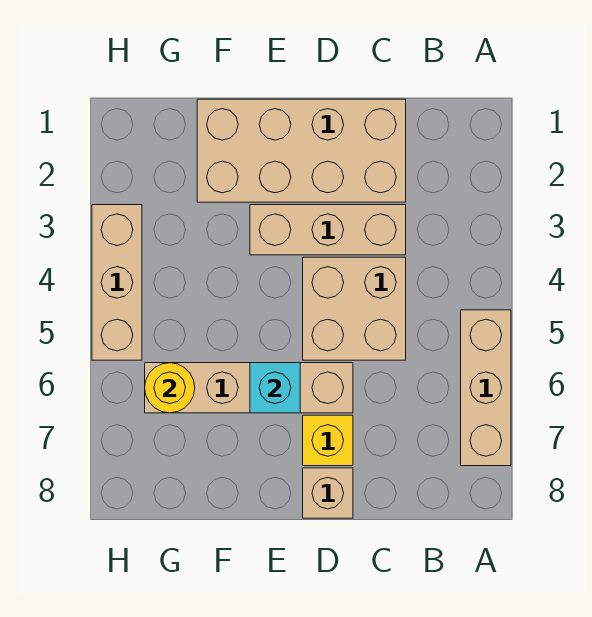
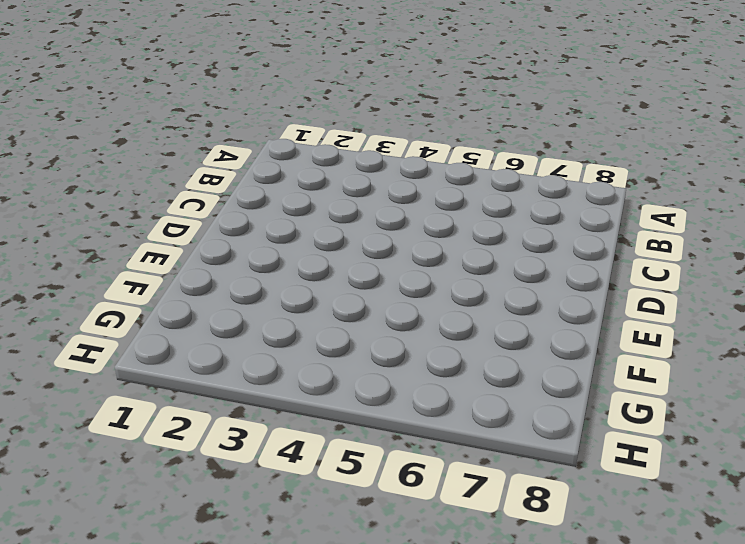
none -> tan brick A5:A7 level 1
none -> tan brick C1:F2 level 1

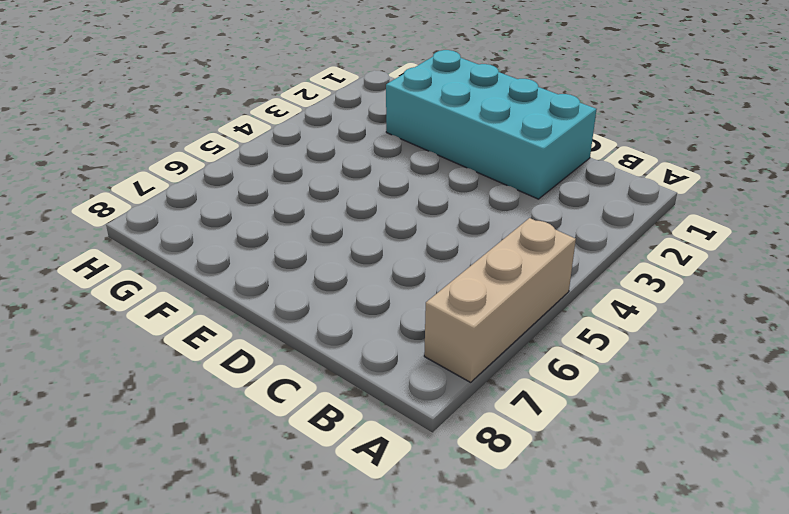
cyan brick C1:F2 level 1 -> tan brick C1:F2 level 1
none -> tan brick C3:E3 level 1
none -> tan brick C4:D5 level 1

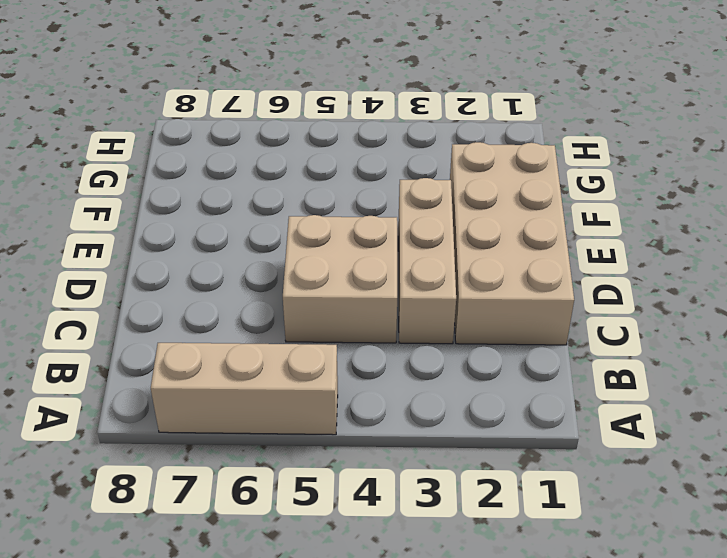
none -> tan brick D6:G6 level 1
none -> yellow brick D7 level 1

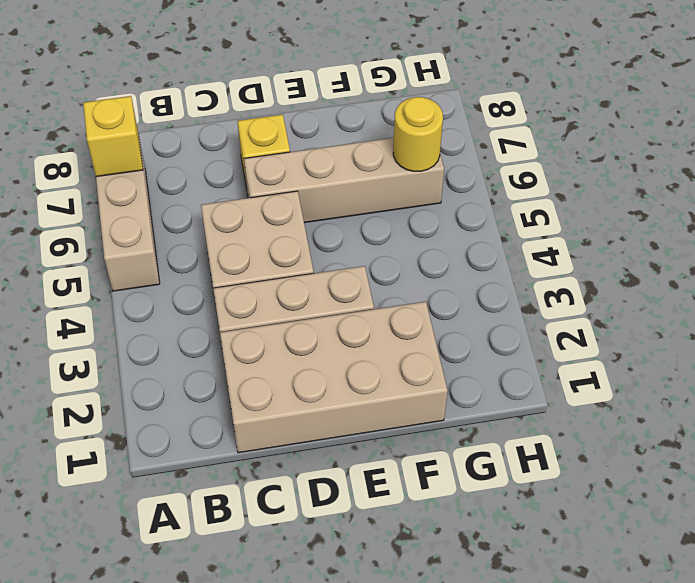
yellow brick A7 level 2 -> none
none -> tan brick D8 level 1
none -> tan brick H3:H5 level 1

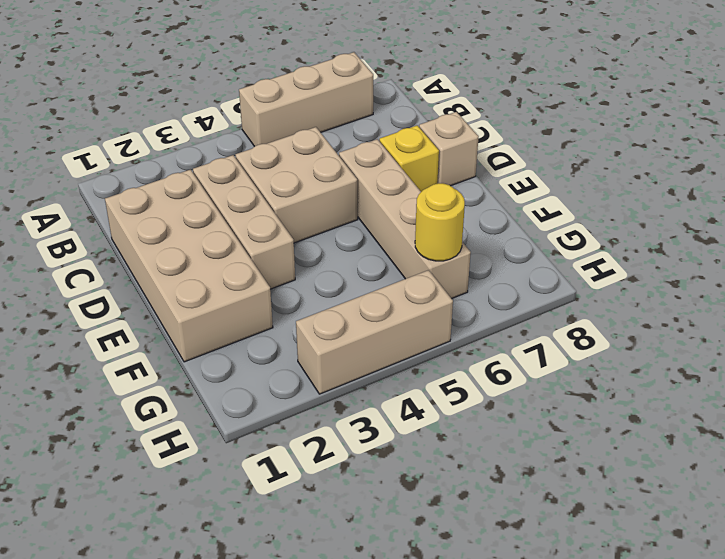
none -> cyan brick E6 level 2

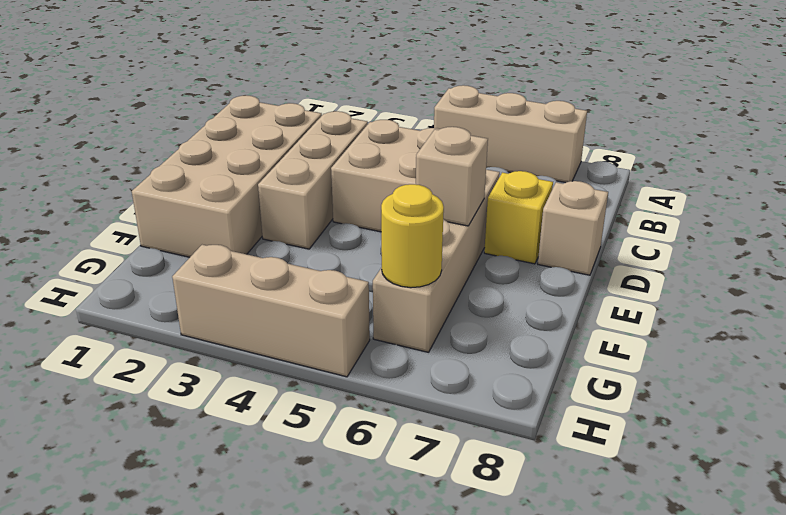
tan brick E6 level 2 -> cyan brick E6 level 2

